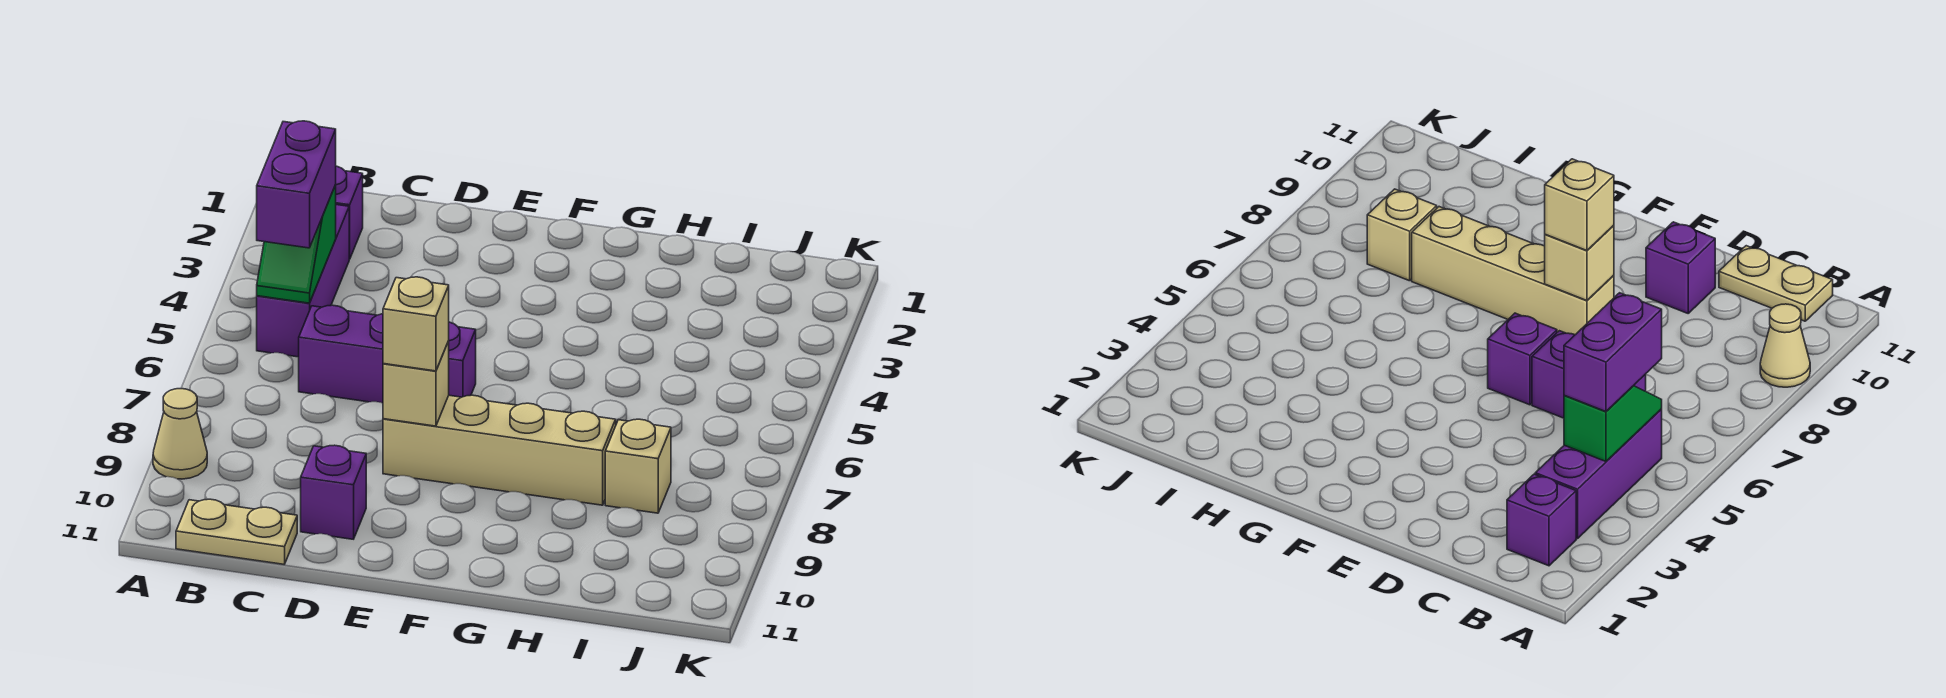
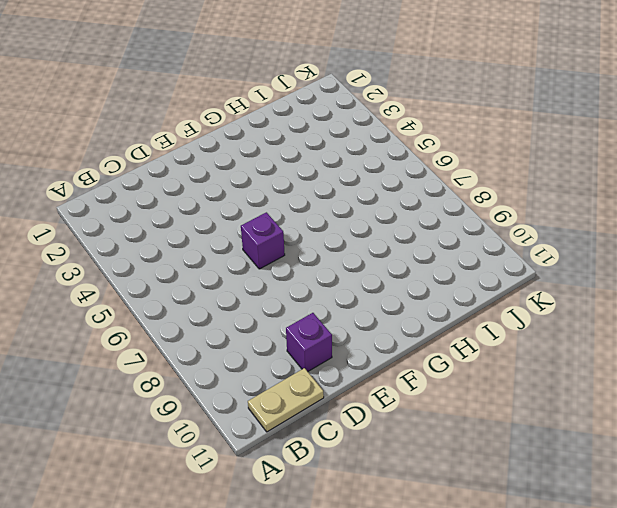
none -> tan cone A9 level 1
none -> purple brick B2 level 1
none -> purple brick B3:B5 level 1

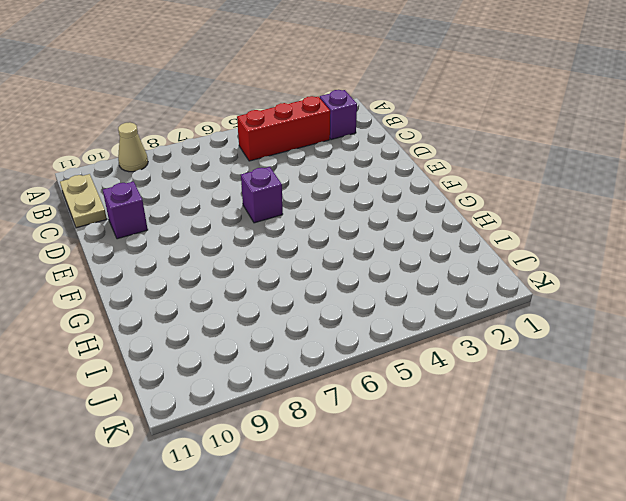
red brick B3:B5 level 1 -> purple brick B3:B5 level 1
none -> purple brick C6:D6 level 1
none -> tan brick E8:H8 level 1
none -> tan brick I8 level 1

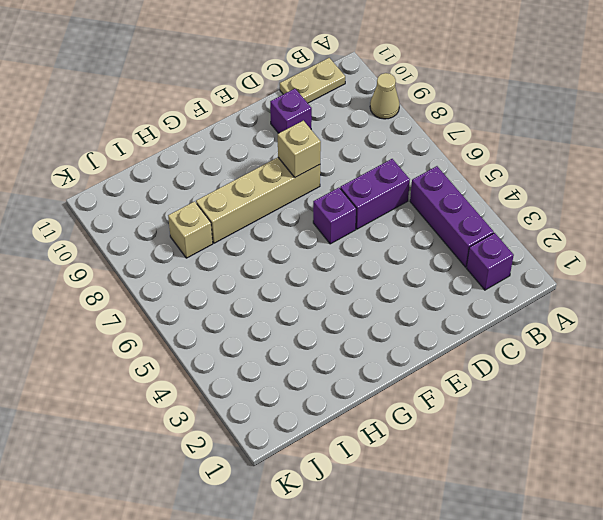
none -> green slope B4:B5 level 2 top 4
none -> purple brick B4:B5 level 3
none -> tan brick E8 level 3

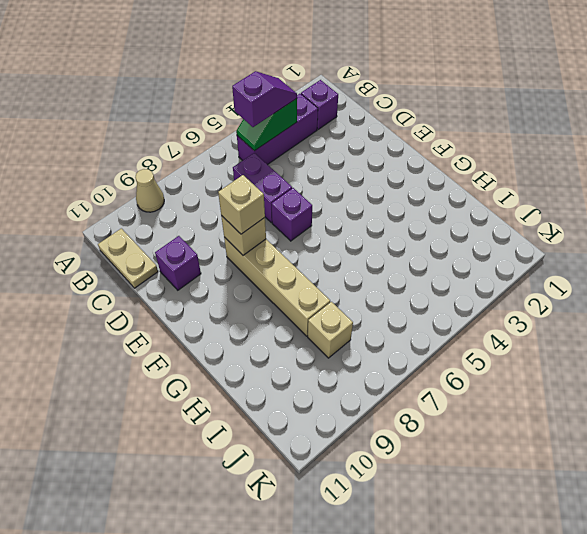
purple slope B4:B5 level 3 top 5 -> purple brick B4:B5 level 3

